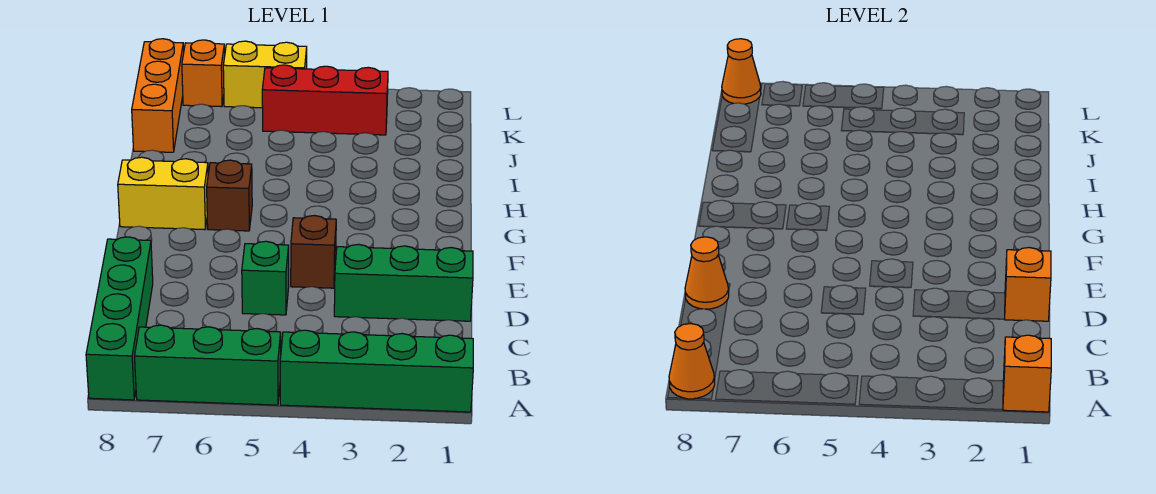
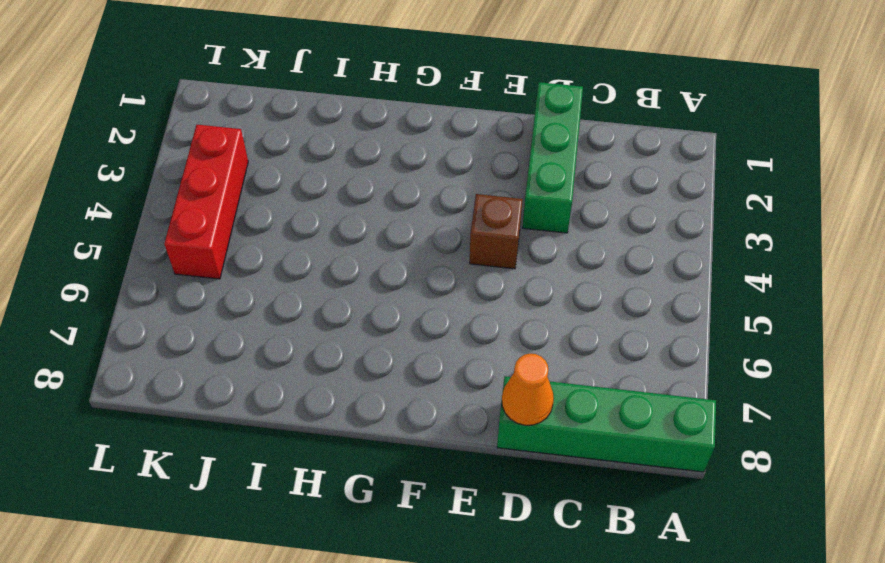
none -> green brick A1:A4 level 1
none -> green brick A5:A7 level 1
none -> green brick D5 level 1

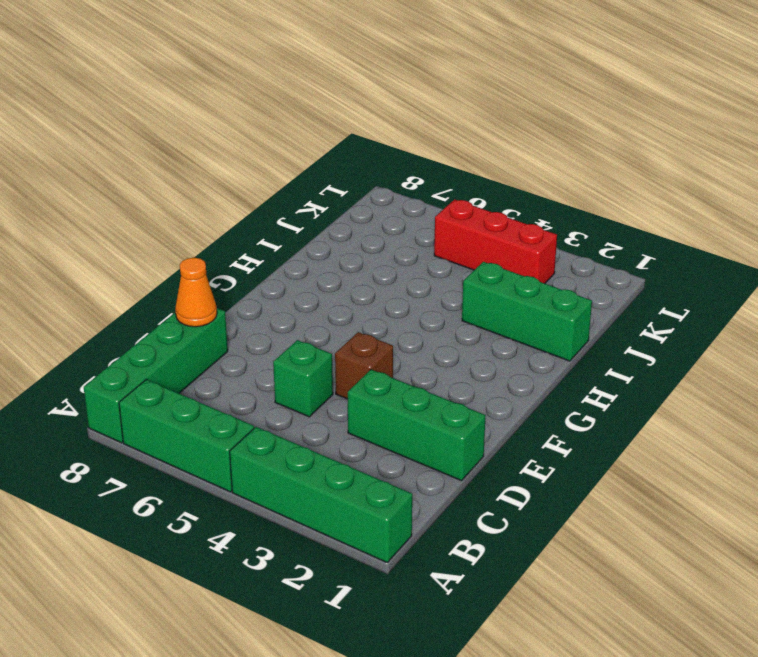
green brick I1:I3 level 1 -> none
none -> brown brick G6 level 1
none -> yellow brick G7:G8 level 1
none -> orange brick J8:L8 level 1

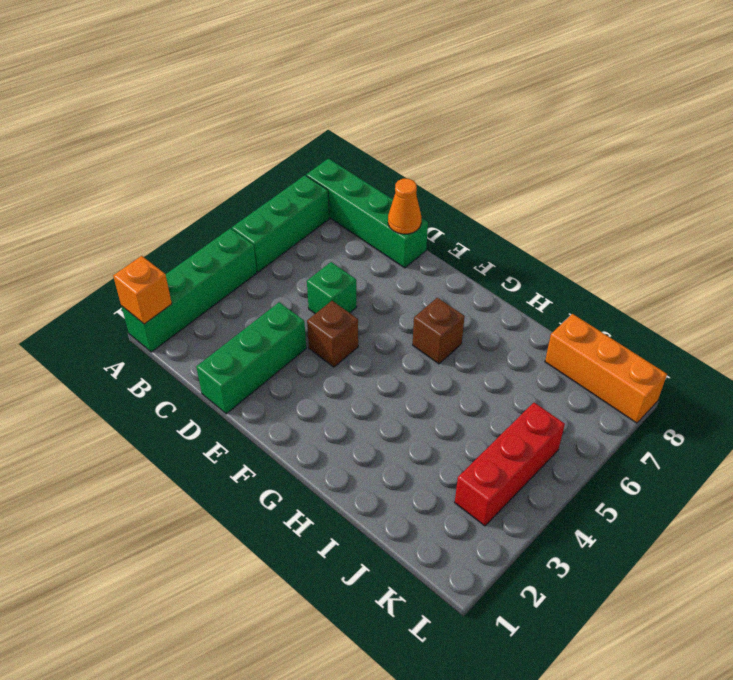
none -> yellow brick G7:G8 level 1
none -> yellow brick L5:L6 level 1
none -> orange brick L7 level 1

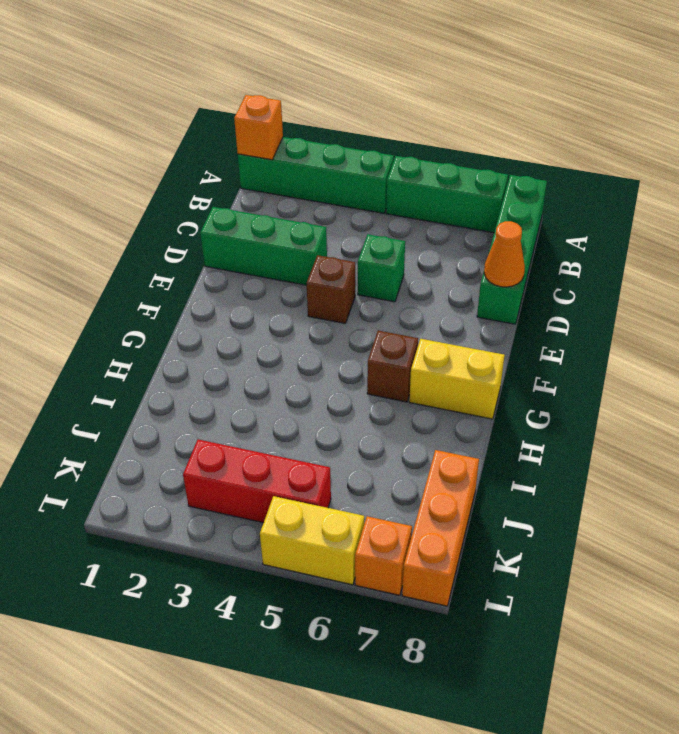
none -> orange cone A8 level 2
none -> orange brick D1 level 2
none -> orange cone L8 level 2

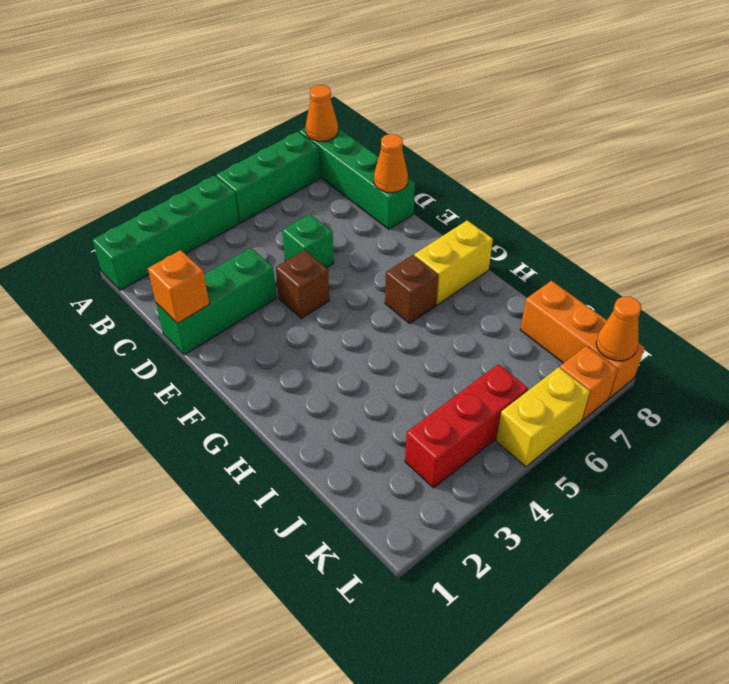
none -> orange brick A1 level 2

